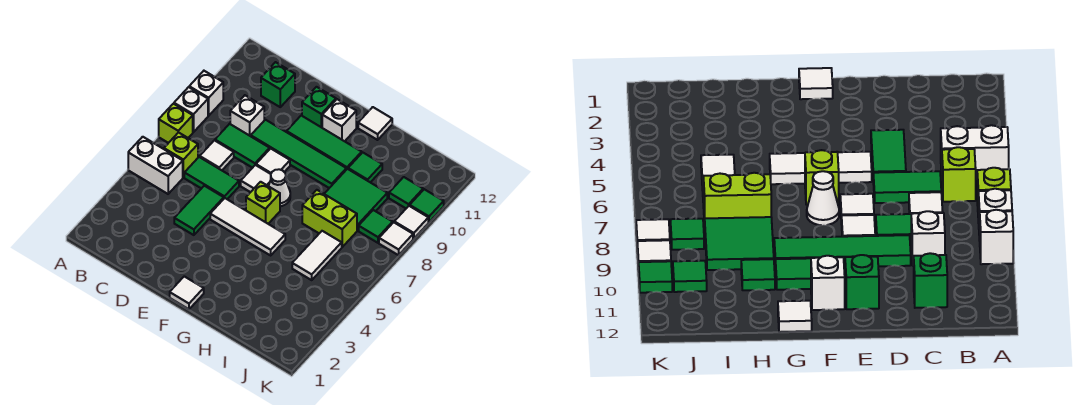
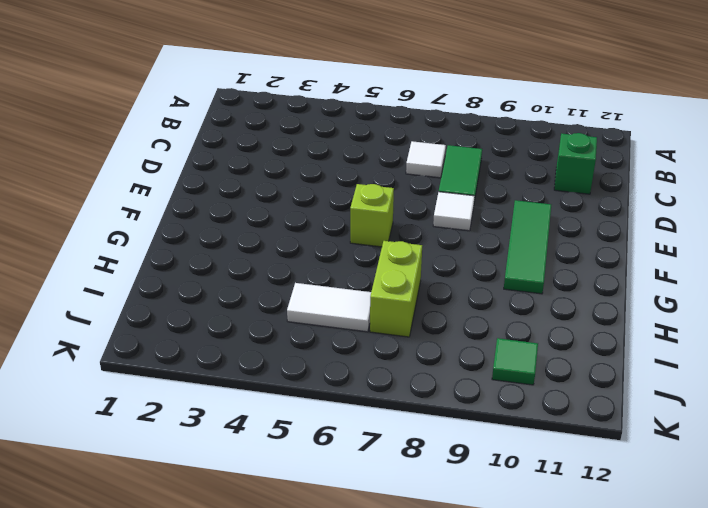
none -> white brick A5:B5 level 1
none -> lime brick A7 level 1
none -> white brick A8 level 1
none -> white brick A9 level 1

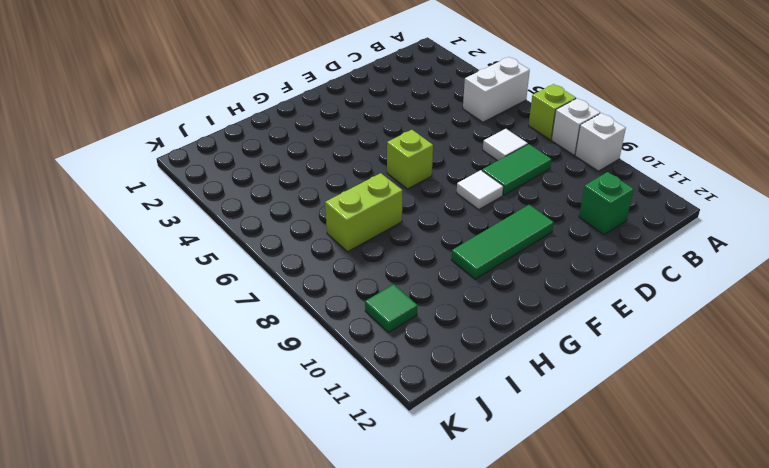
none -> lime brick B6 level 1
none -> green tile C6:D6 level 1
none -> white brick C9 level 1
none -> green tile D4:D5 level 1

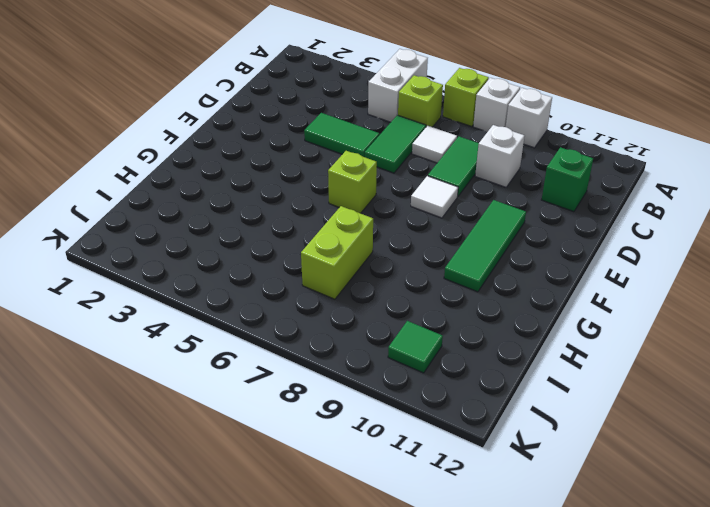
none -> green tile D9:G9 level 1
none -> white tile E5:G5 level 1
none -> white tile E7 level 1
none -> green brick E11 level 1

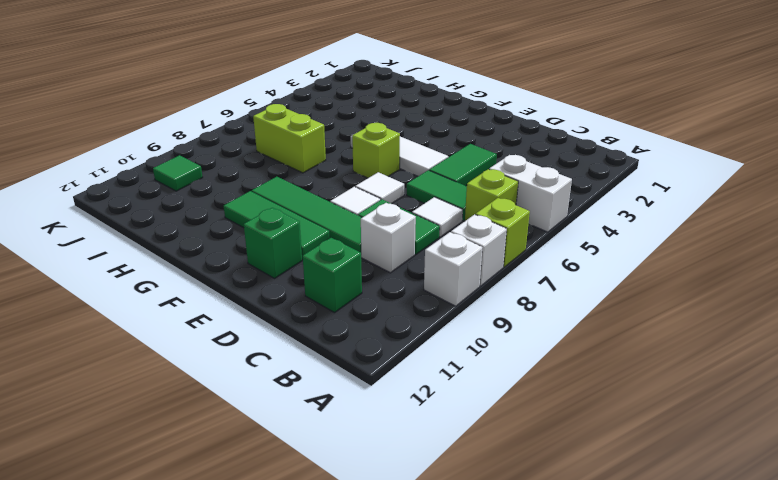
none -> white tile F1 level 1
none -> white cone F7 level 1
none -> white brick F11 level 1
none -> white tile G12 level 1

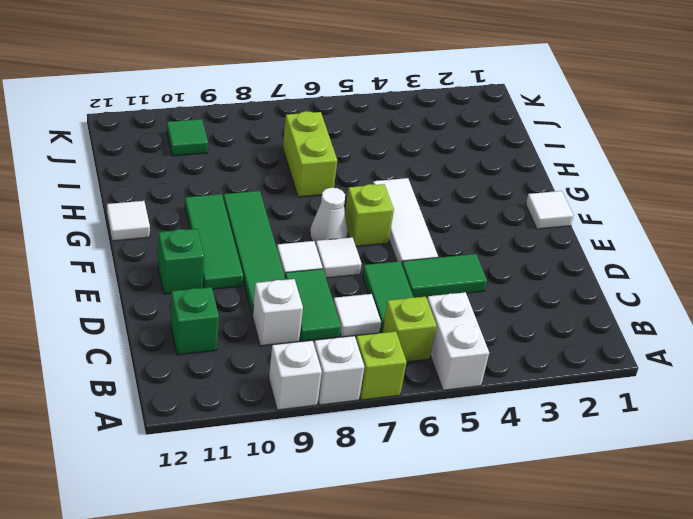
none -> white brick F11 level 1
none -> green tile H8:I9 level 1
none -> green tile H10 level 1
none -> white tile I5:I6 level 1

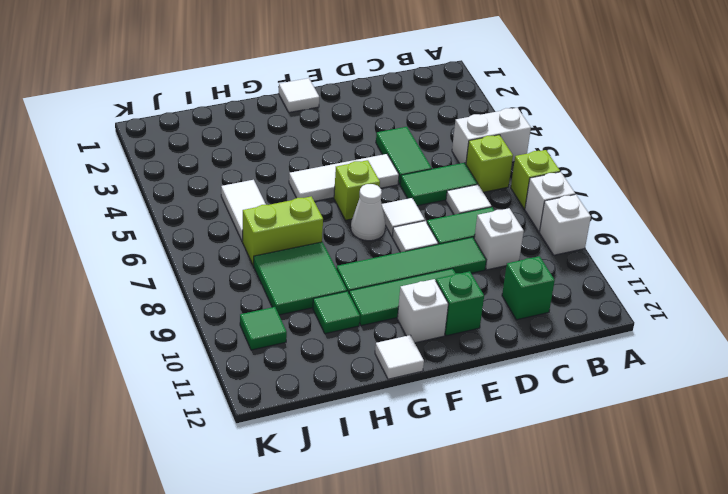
none -> green tile J8 level 1
none -> white tile K8 level 1
none -> white tile K9 level 1
none -> green tile K10 level 1

